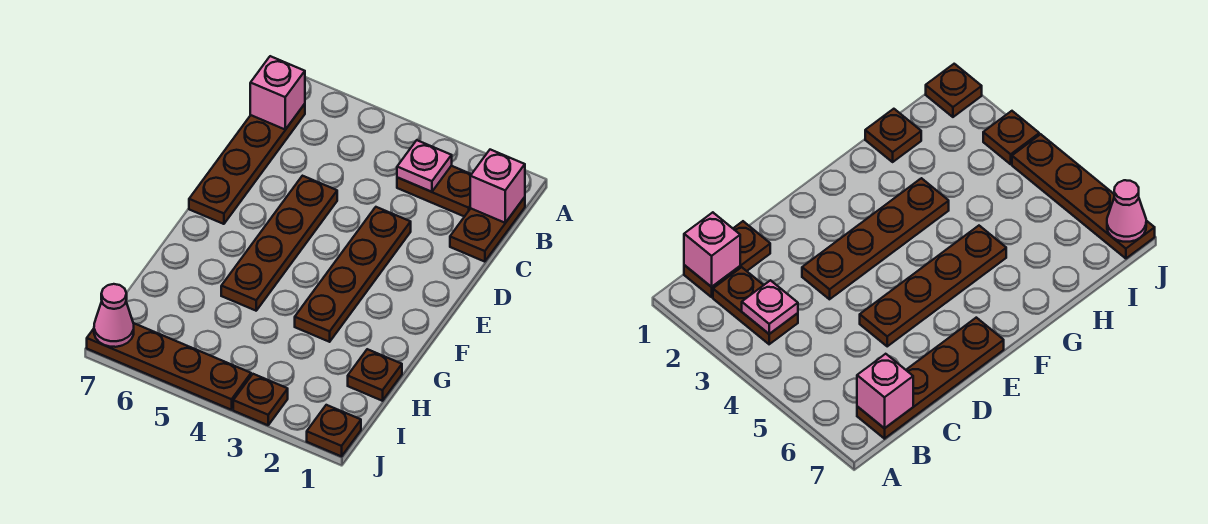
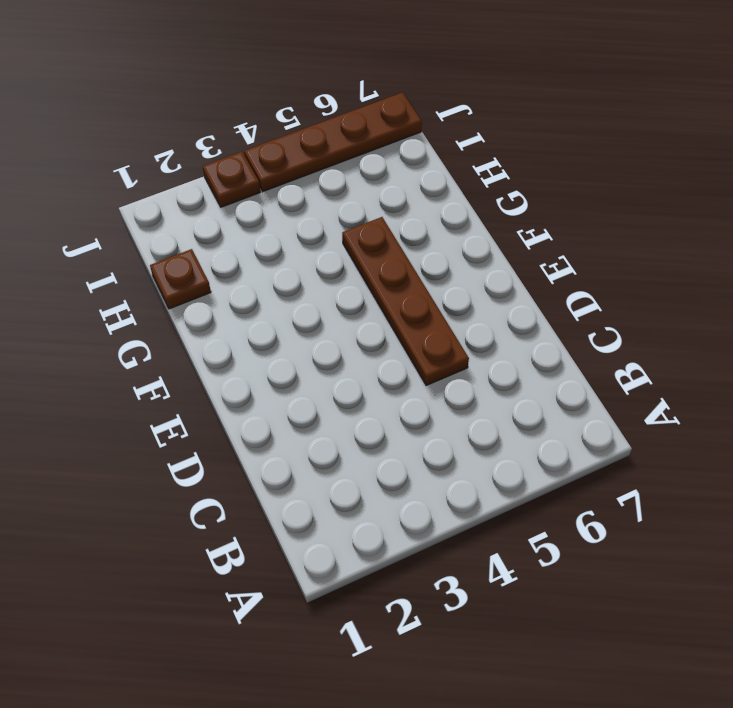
none -> brown plate B1:C1 level 1
none -> brown plate B2:B3 level 1
none -> brown plate B7:E7 level 1

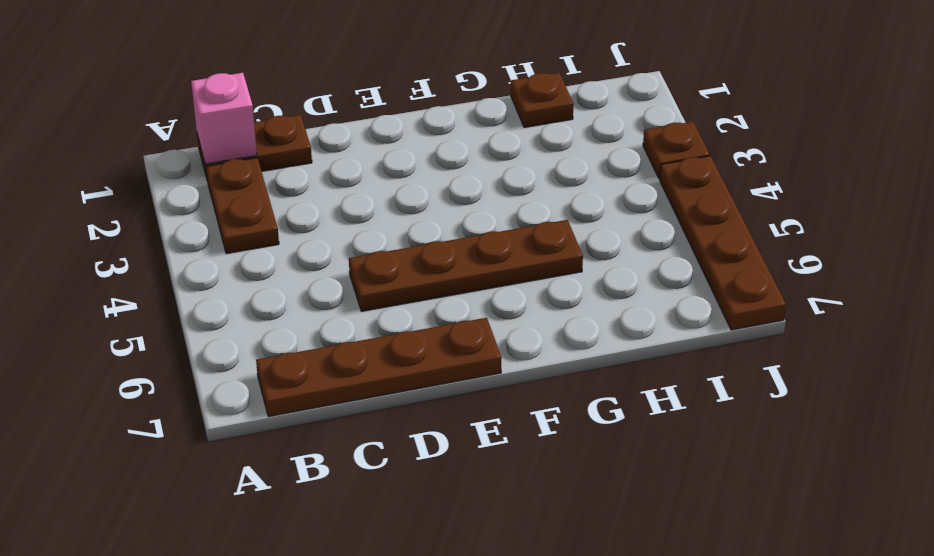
none -> brown plate D3:G3 level 1
none -> brown plate J1 level 1
none -> pink plate B3 level 2

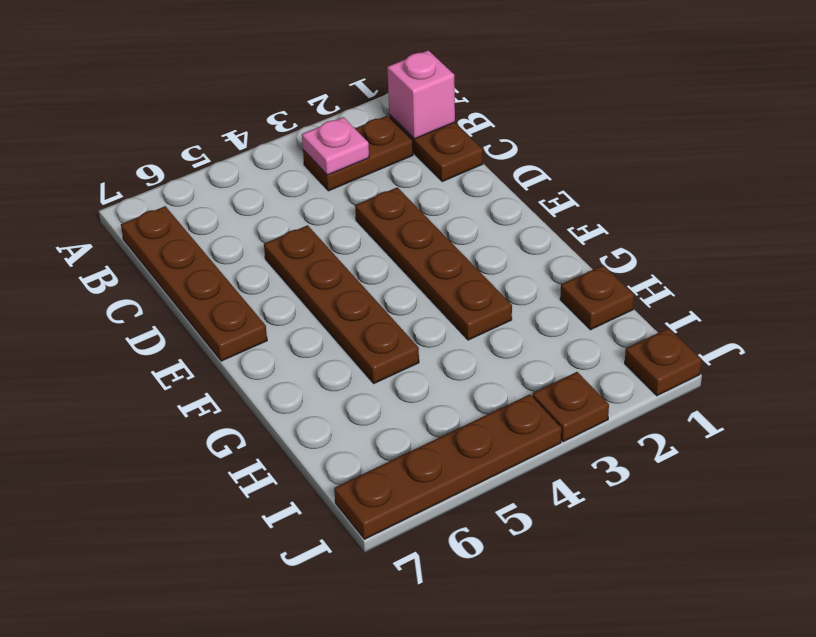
none -> pink brick B7 level 2
none -> pink cone J7 level 2

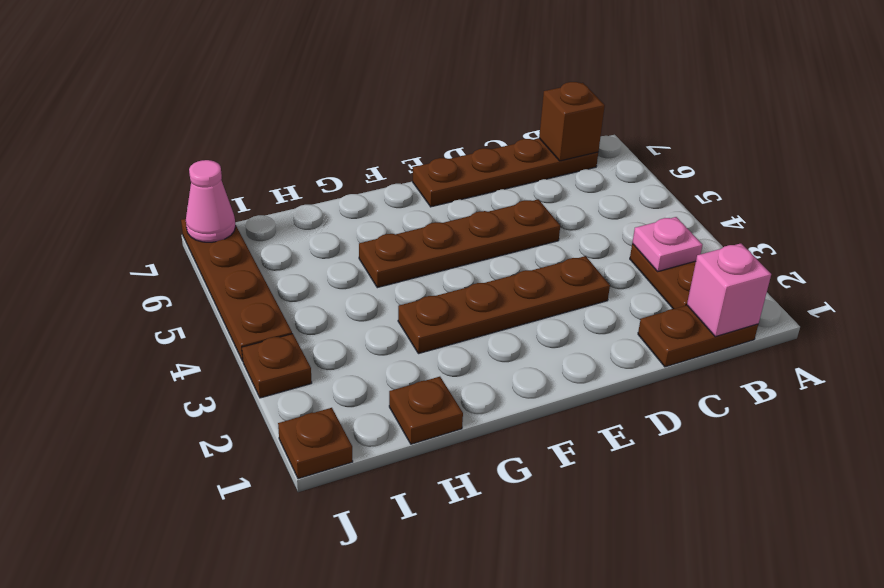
brown brick B7 level 2 -> pink brick B7 level 2

